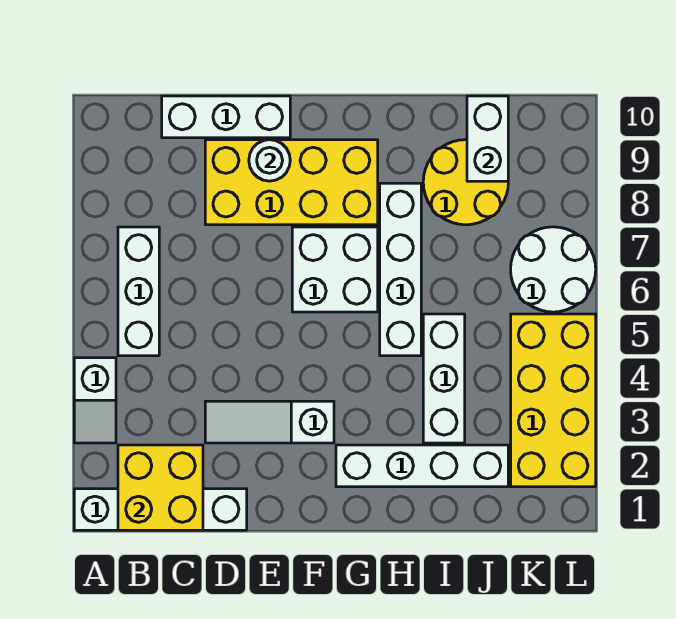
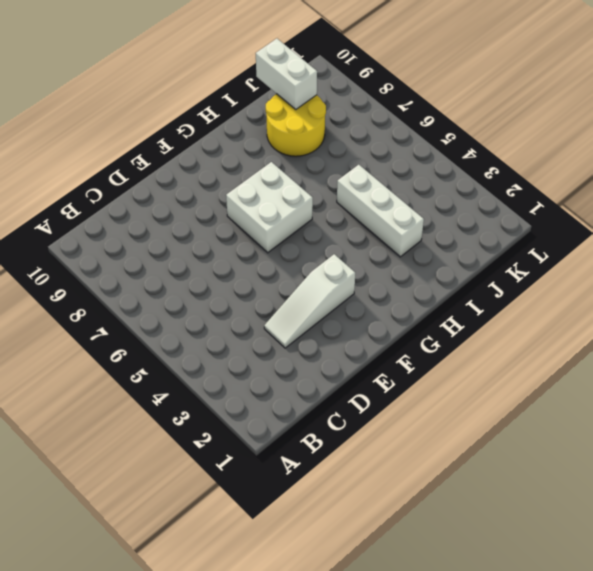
none -> white brick A1:D1 level 1
none -> white slope A3:A4 level 1 top 4
none -> white brick B5:B7 level 1

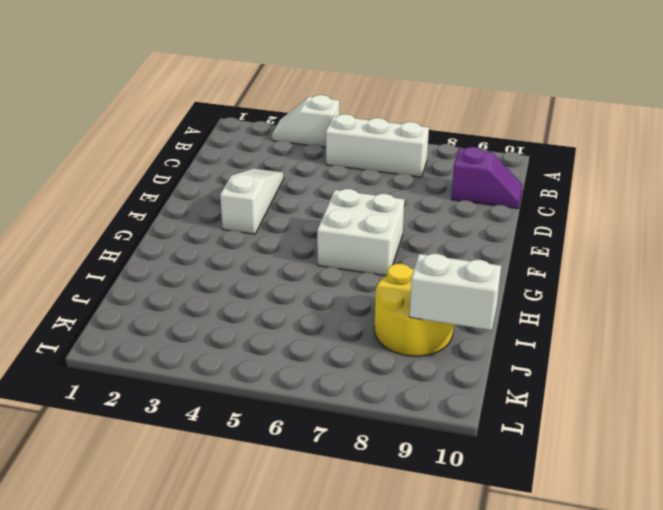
purple slope C9:C10 level 1 top 9 -> white brick C10:E10 level 1
none -> white brick A1:D1 level 1
none -> yellow brick D8:G9 level 1
none -> white brick G2:J2 level 1

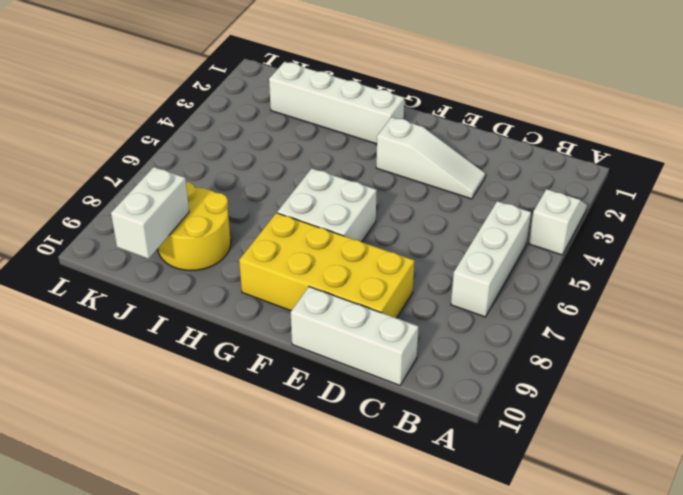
none -> white brick A1:D1 level 1
none -> white brick H5:H8 level 1
none -> white brick I3:I5 level 1

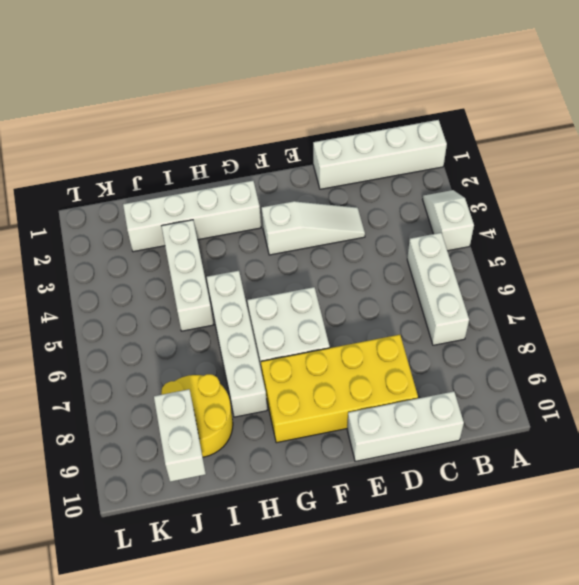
none -> yellow brick K2:L5 level 1
none -> white round brick K6:L7 level 1
none -> yellow brick B1:C2 level 2

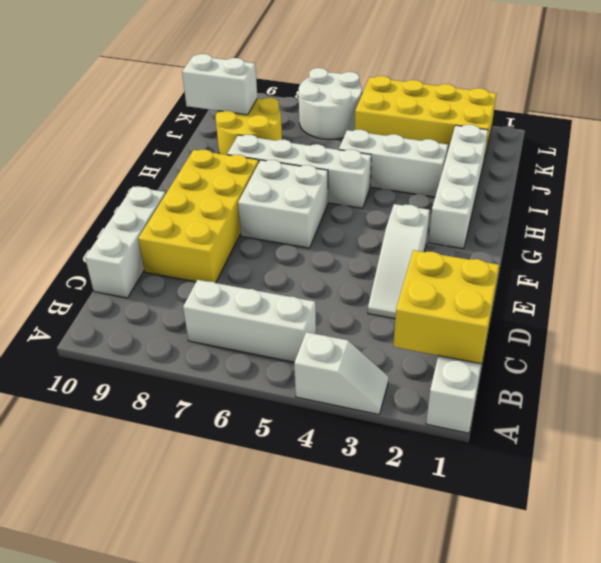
none -> white round brick E9 level 2

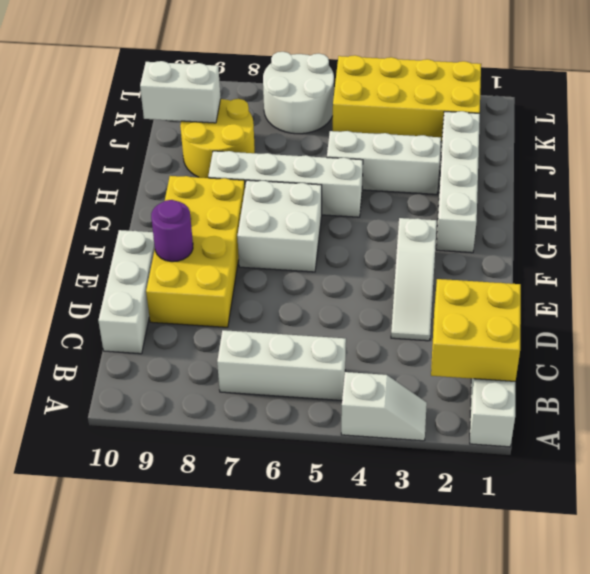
purple round brick E9 level 2 -> white round brick E9 level 2

